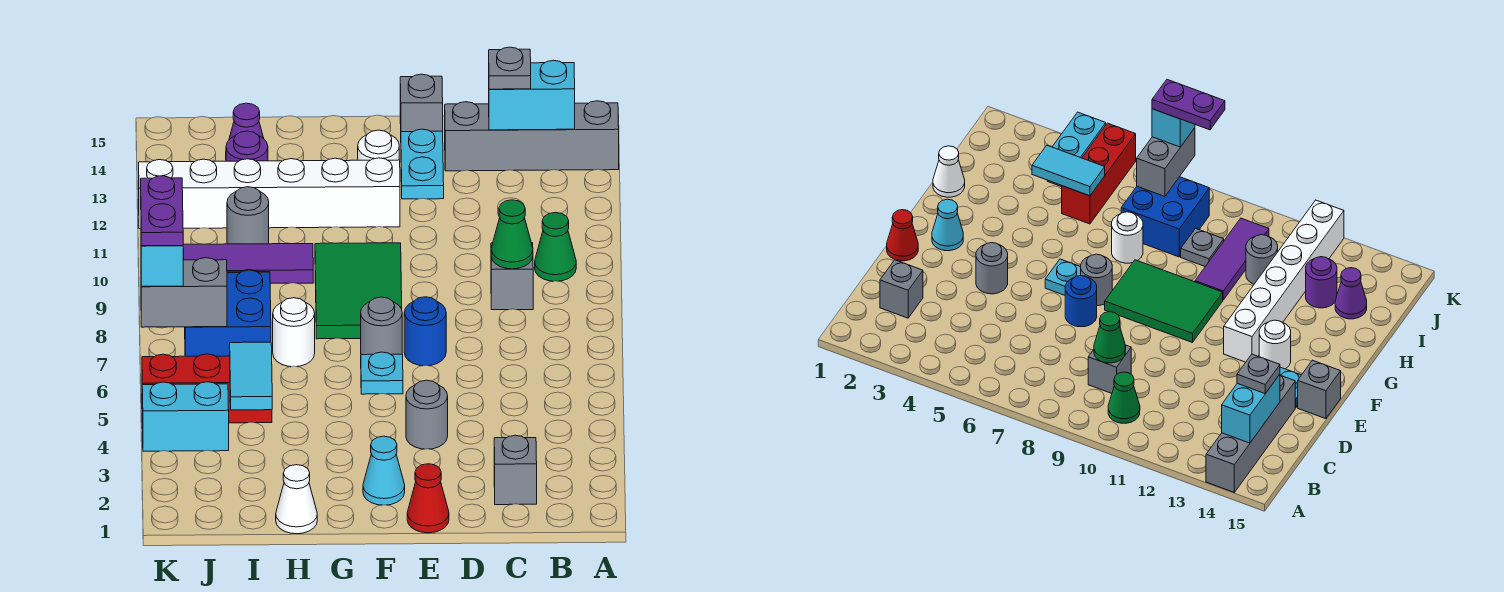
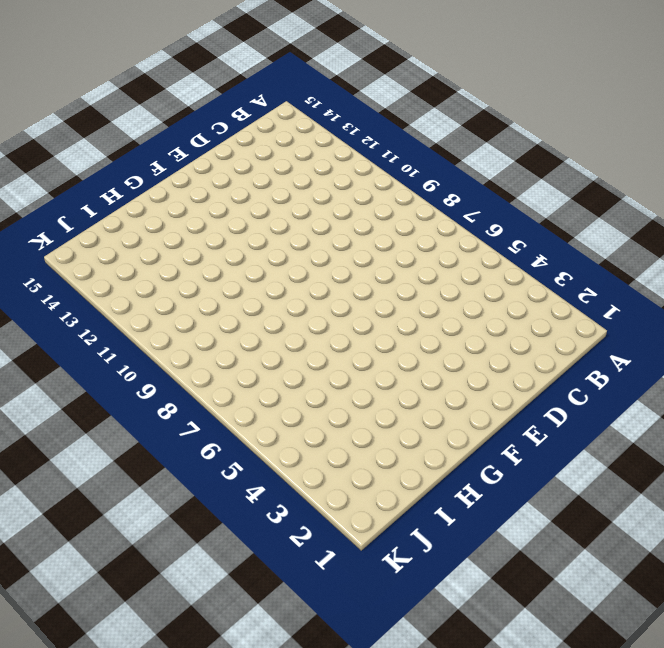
none -> grey brick A14:D14 level 1
none -> green cone B10 level 1
none -> grey brick C2 level 1
none -> grey brick C9 level 1

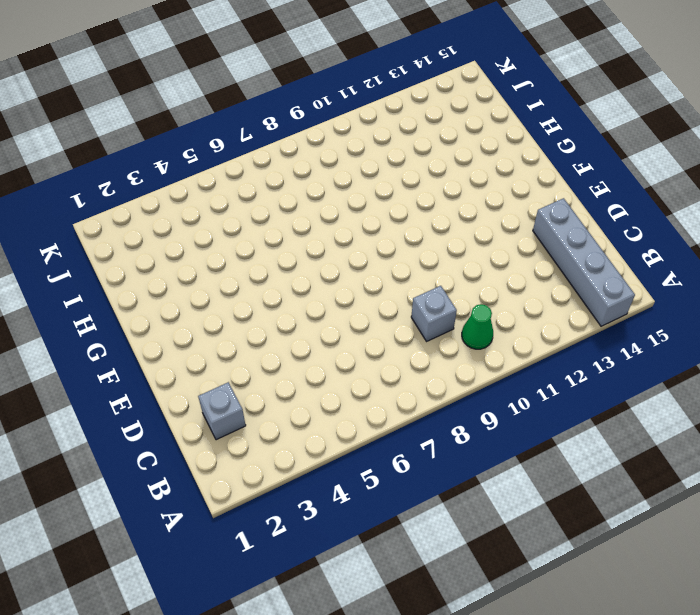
none -> red cone E1 level 1
none -> grey round brick E4 level 1
none -> blue round brick E7 level 1
none -> cyan plate E13:E14 level 1

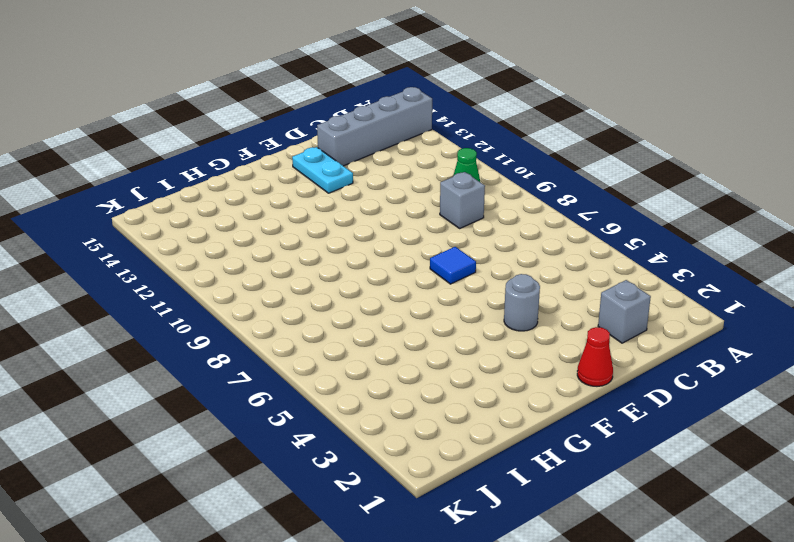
blue tile E7 level 1 -> blue round brick E7 level 1
none -> grey brick E15 level 1
none -> cyan cone F2 level 1
none -> cyan plate F6 level 1
none -> grey round brick F7 level 1

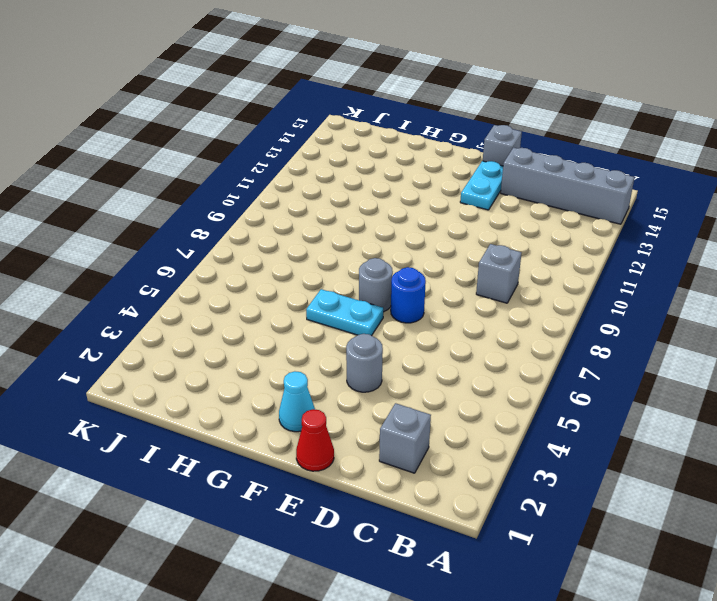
cyan plate F6:G6 level 1 -> cyan plate F6 level 1
none -> green cone B10 level 1
none -> green tile F8:G10 level 1
none -> white brick F12:K12 level 1
none -> white round brick F13 level 1

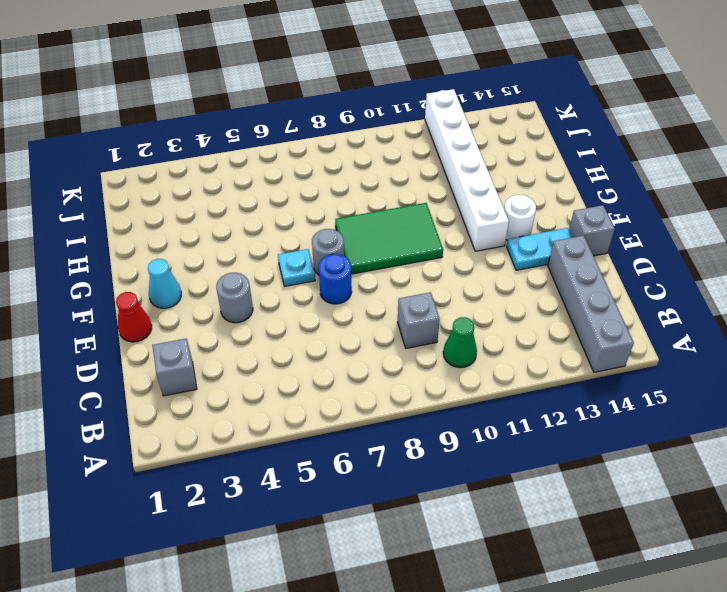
none -> white cone H1 level 1
none -> white round brick H7 level 1
none -> purple tile H10:J10 level 1
none -> red brick I5:K5 level 1

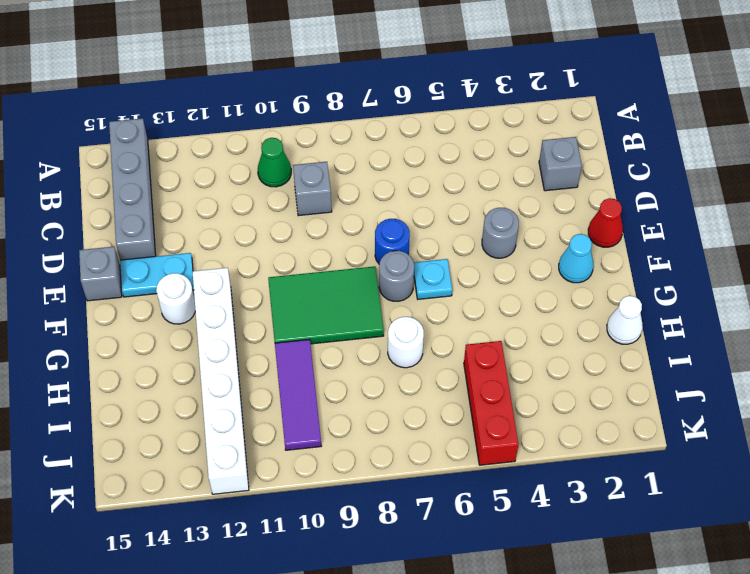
none -> blue brick I7:J8 level 1
none -> grey plate I9 level 1
none -> grey round brick I11 level 1
none -> purple round brick I13 level 1

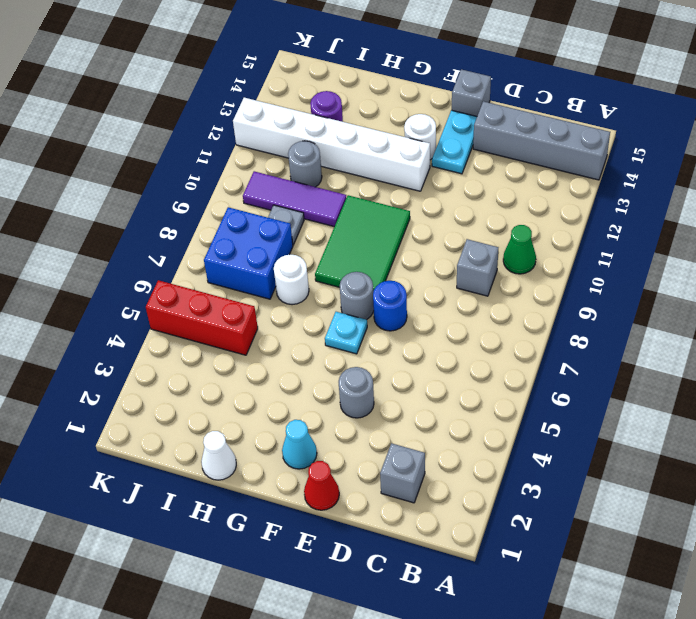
none -> purple cone I14 level 1
none -> cyan brick J4:K4 level 1
none -> cyan brick B14:C14 level 2
none -> green cone C9 level 2

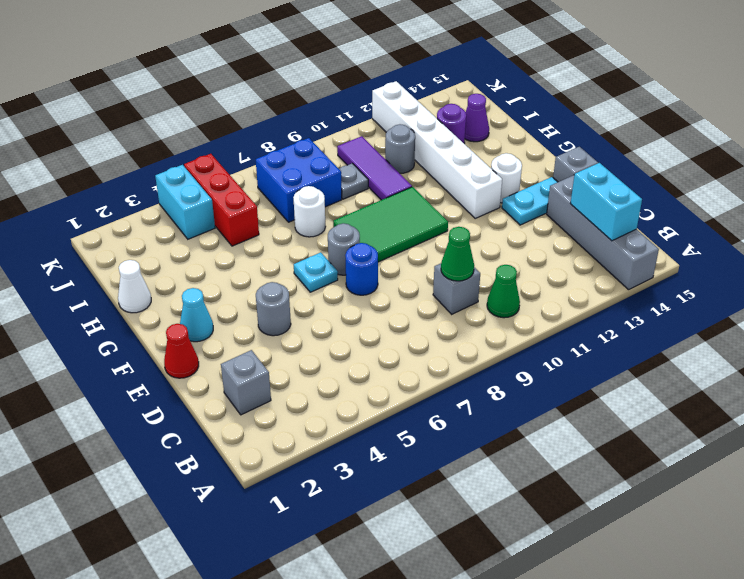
none -> cyan tile I4:I5 level 2
none -> grey brick J7:K7 level 2
none -> grey plate C14 level 3
none -> cyan brick K7 level 3

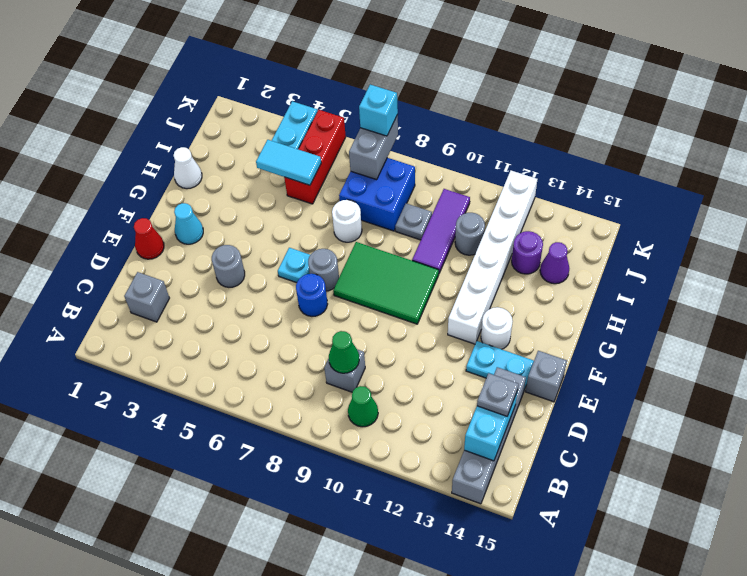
none -> purple plate K7:K8 level 4

